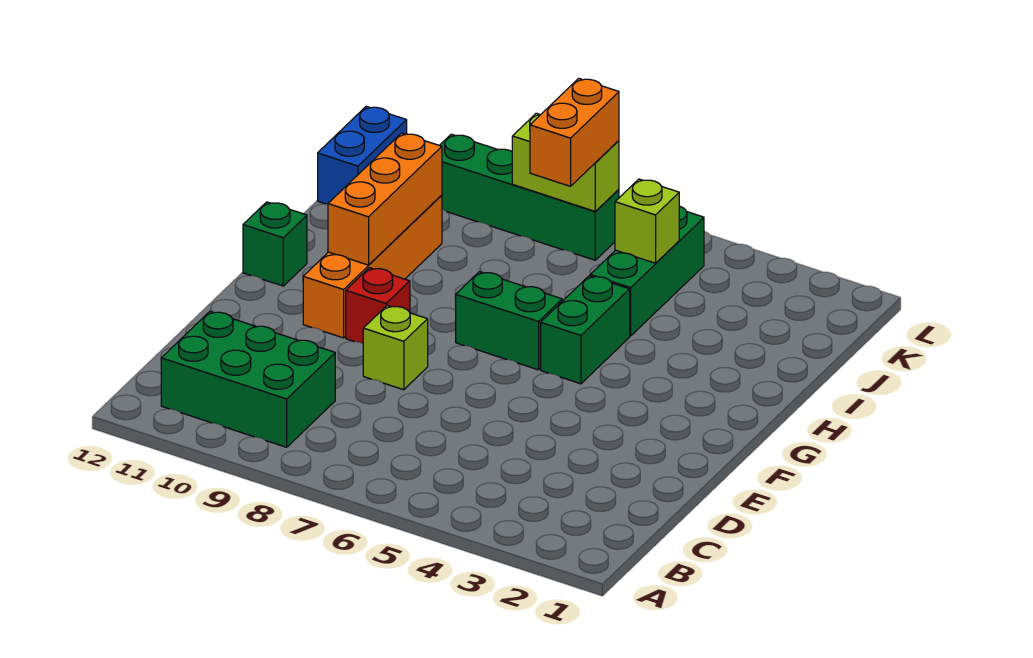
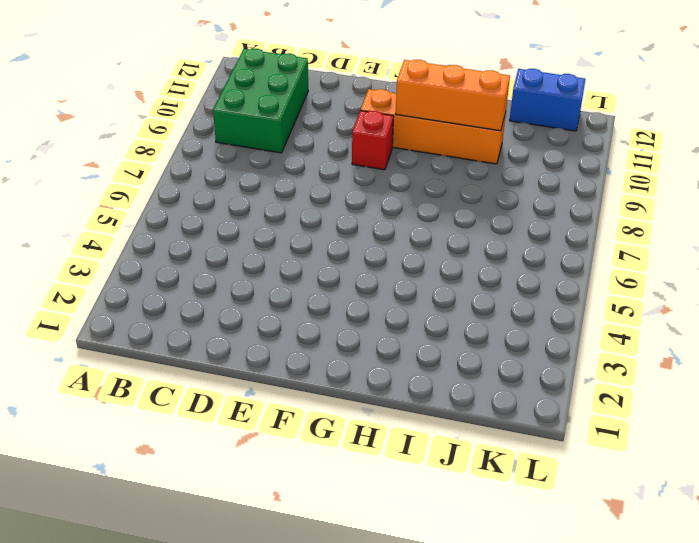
none -> lime brick E8 level 1
none -> green brick G5:H5 level 1
none -> green brick G6:G7 level 1

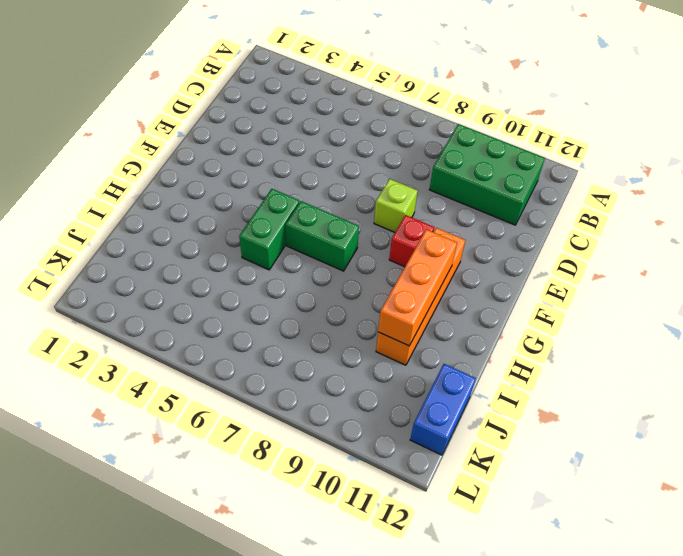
none -> green brick G12 level 1
none -> green brick I5:K5 level 1
none -> green brick K7:K10 level 1

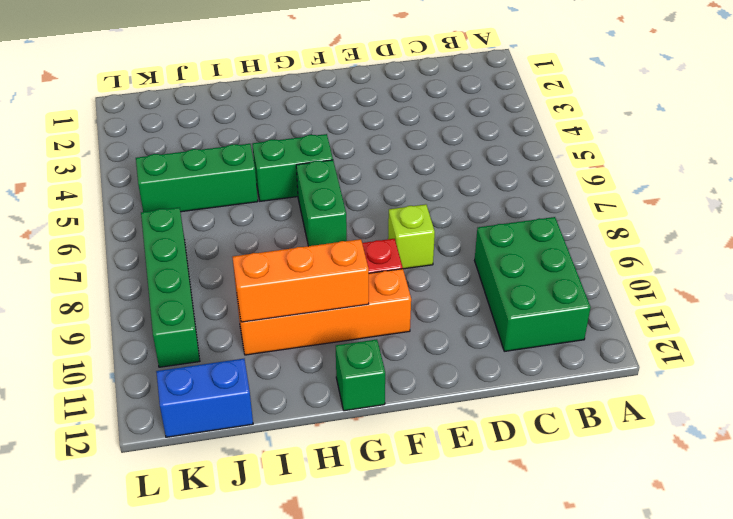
none -> lime brick J5 level 2
none -> lime brick K7:K8 level 2
none -> orange brick J7:K7 level 3

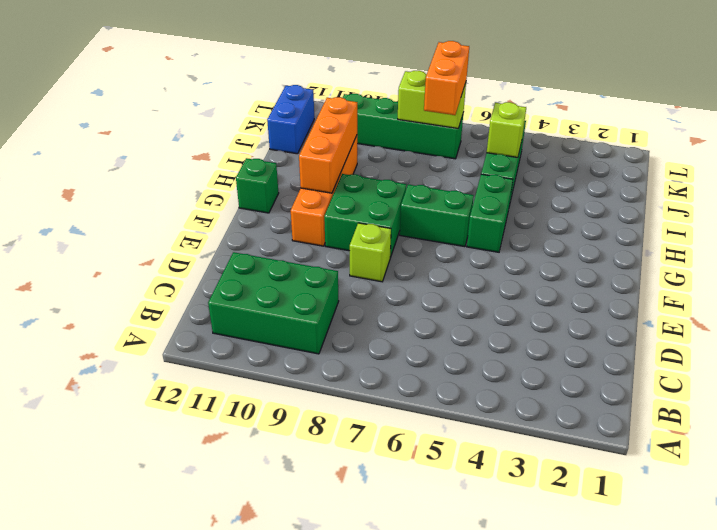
green brick F8:G9 level 1 -> red brick F9 level 1

